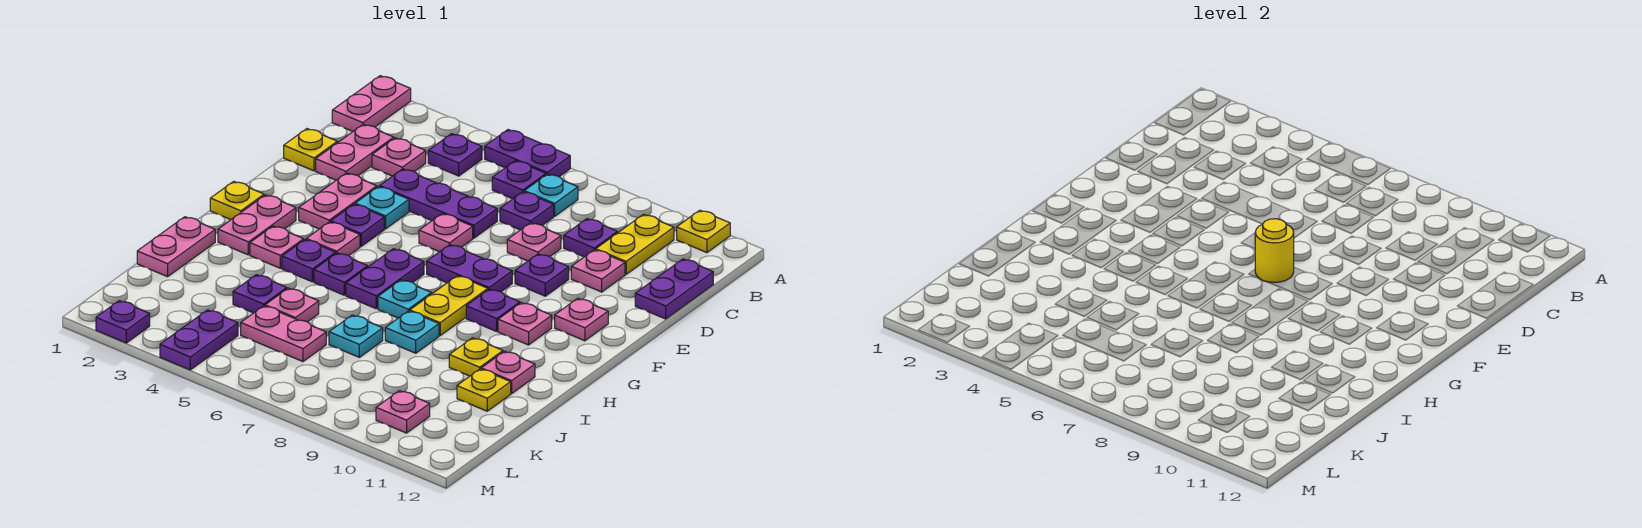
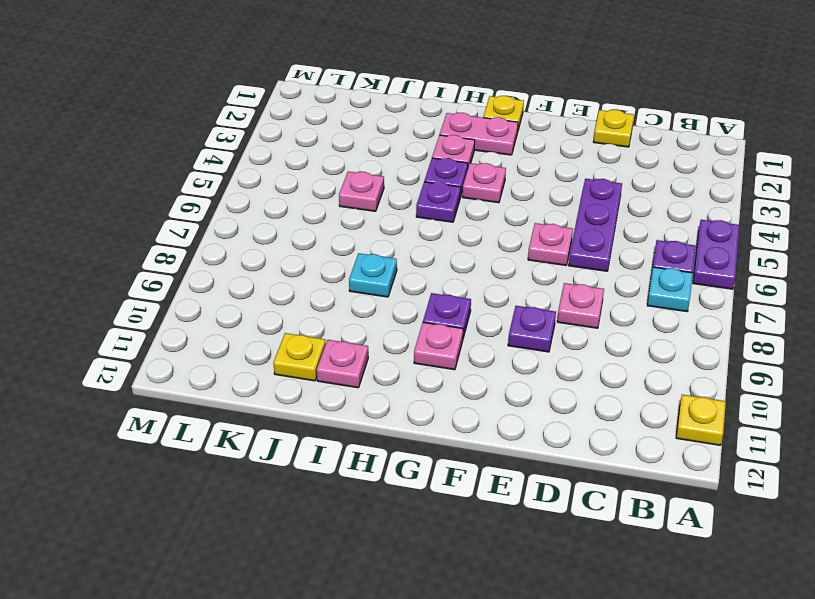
none -> pink plate A1:B1 level 1
none -> purple plate B4 level 1
none -> yellow plate B10:C10 level 1
none -> pink plate C2:D2 level 1

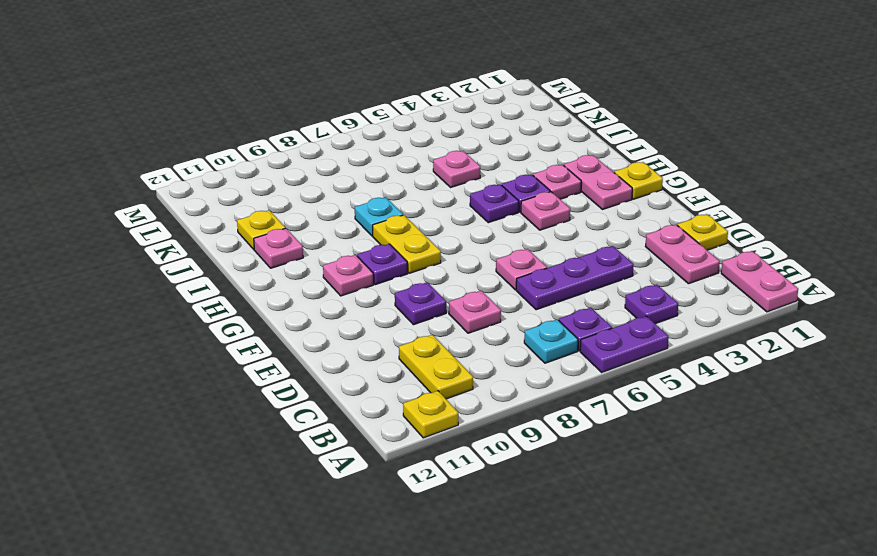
none -> pink plate C3 level 1
none -> purple plate C7 level 1
none -> purple plate C9 level 1
none -> purple plate C12:D12 level 1

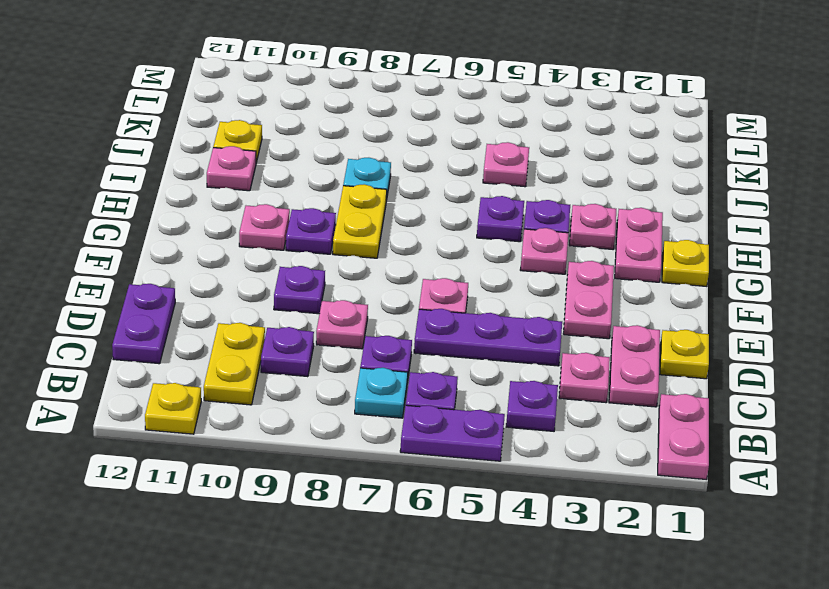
none -> pink plate D10 level 1
none -> cyan plate E4 level 1
none -> purple plate F4 level 1
none -> purple plate F7:F8 level 1

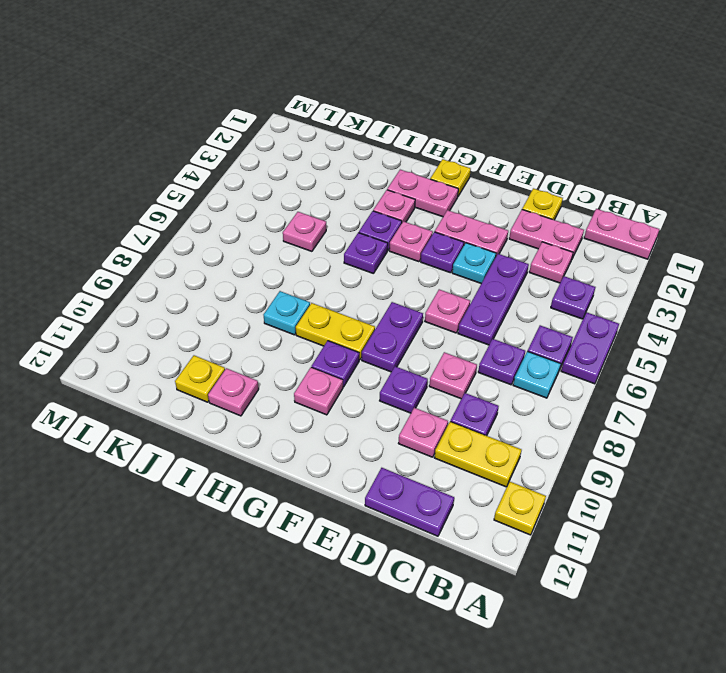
none -> pink plate F11 level 1
none -> purple plate G6:H6 level 1
none -> cyan plate H7 level 1
none -> pink plate I1:J1 level 1

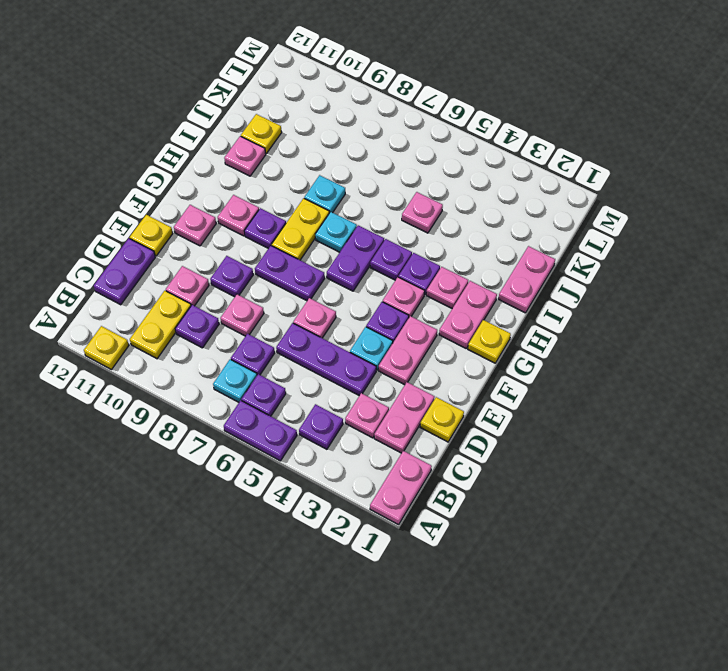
yellow plate E12 level 1 -> yellow plate I10 level 1
none -> purple plate J4 level 1
none -> cyan plate J7 level 1
none -> pink plate K5:K6 level 1
none -> purple plate L4:M4 level 1

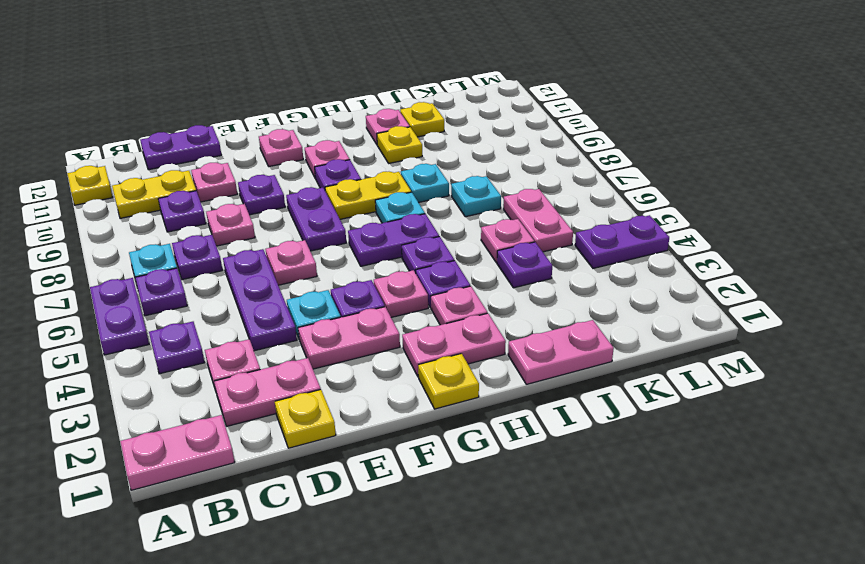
none -> pink plate L10 level 1
none -> purple plate M2 level 1
none -> yellow round brick F7 level 2

